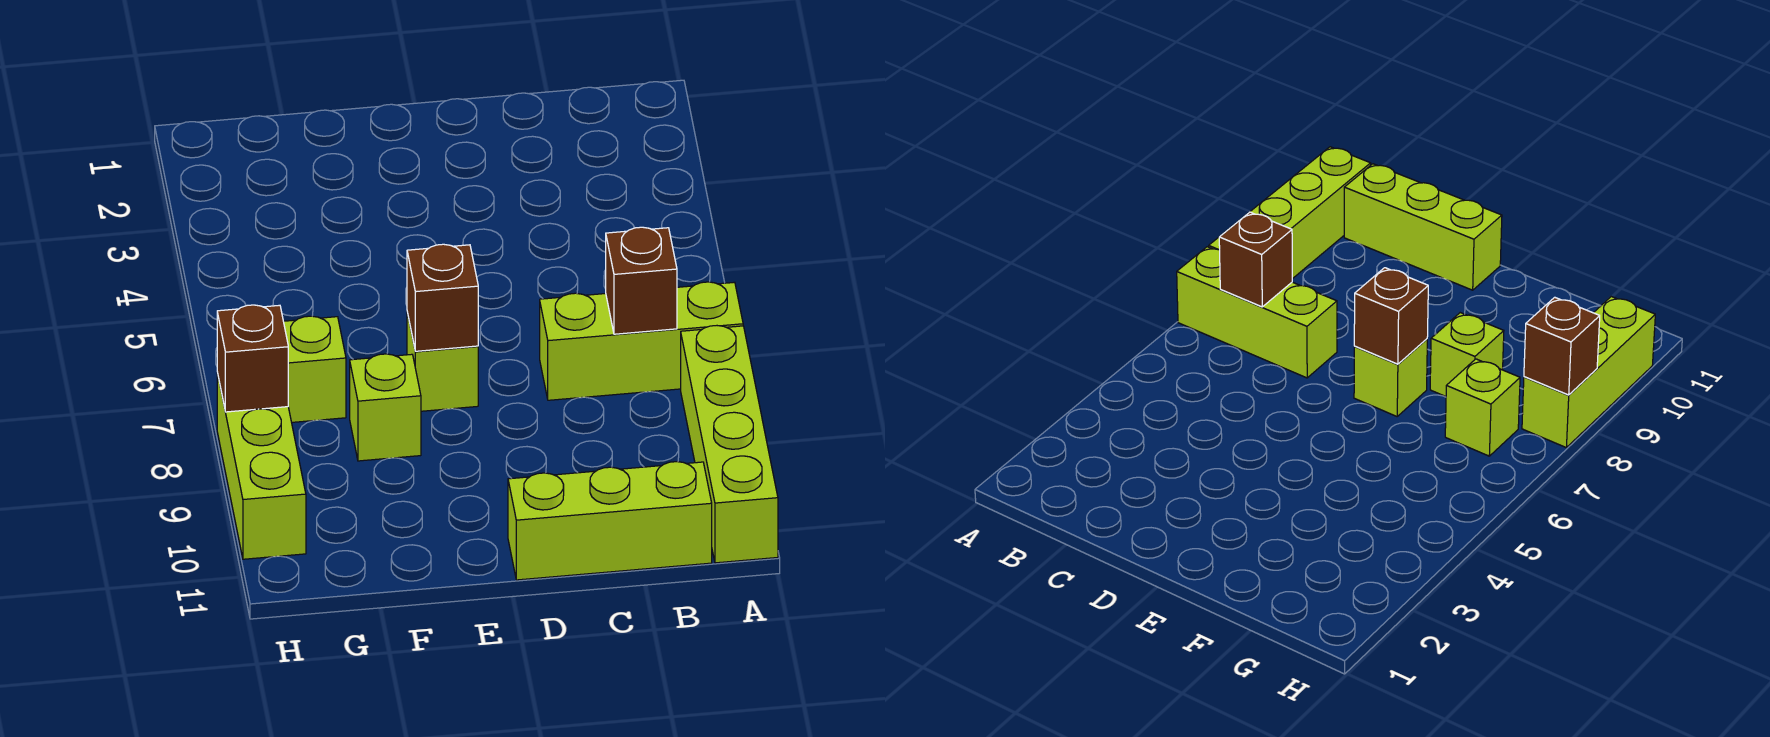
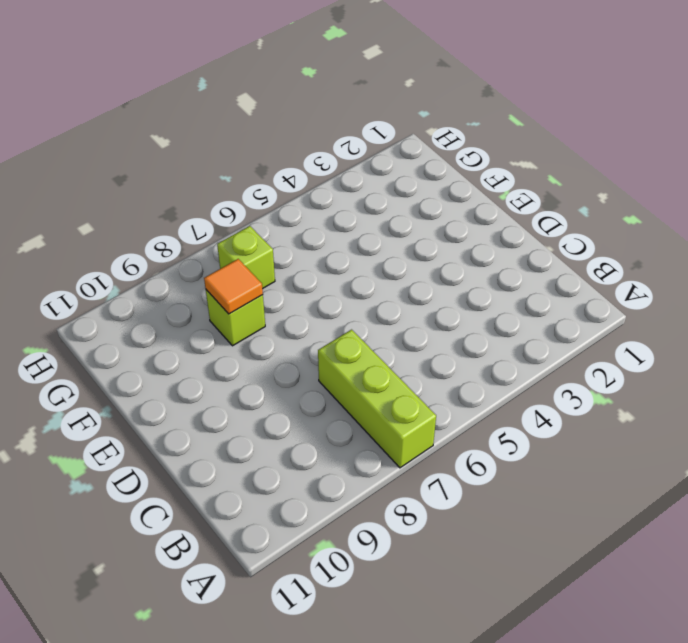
orange tile F8 level 2 -> none
none -> lime brick A8:A11 level 1
none -> lime brick B11:D11 level 1

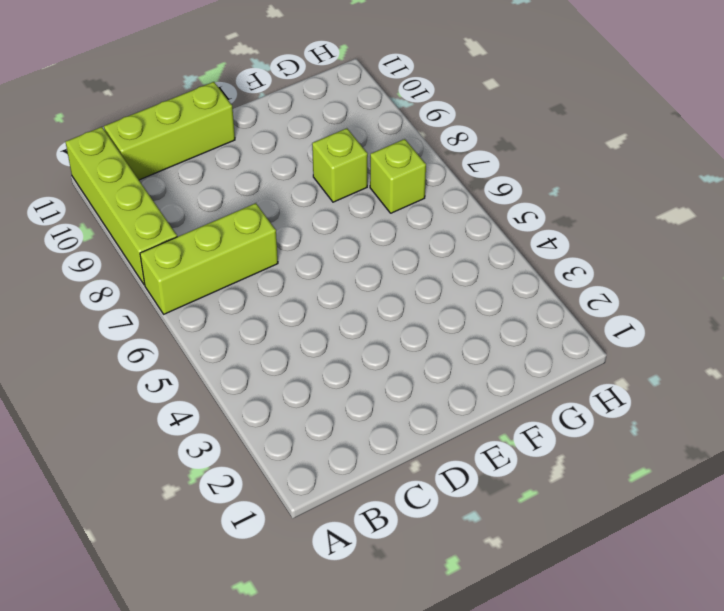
none -> lime brick E7 level 1
none -> lime brick H8:H10 level 1

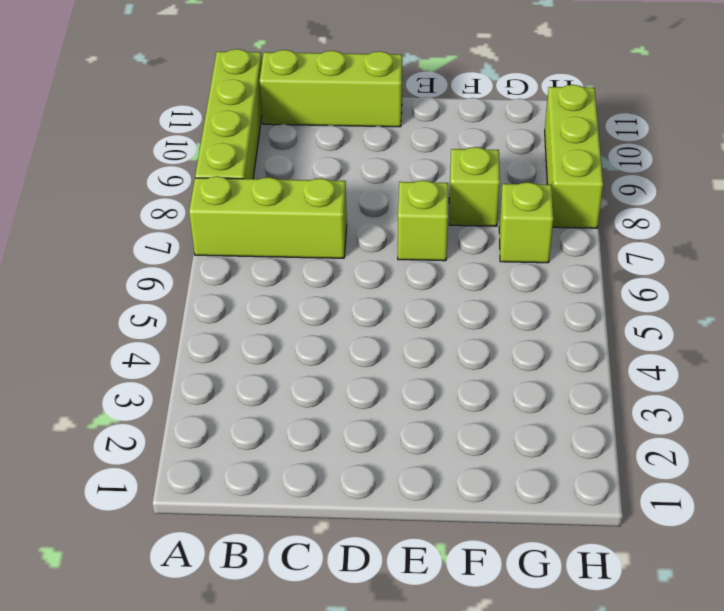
none -> brown brick B7 level 2
none -> brown brick E7 level 2

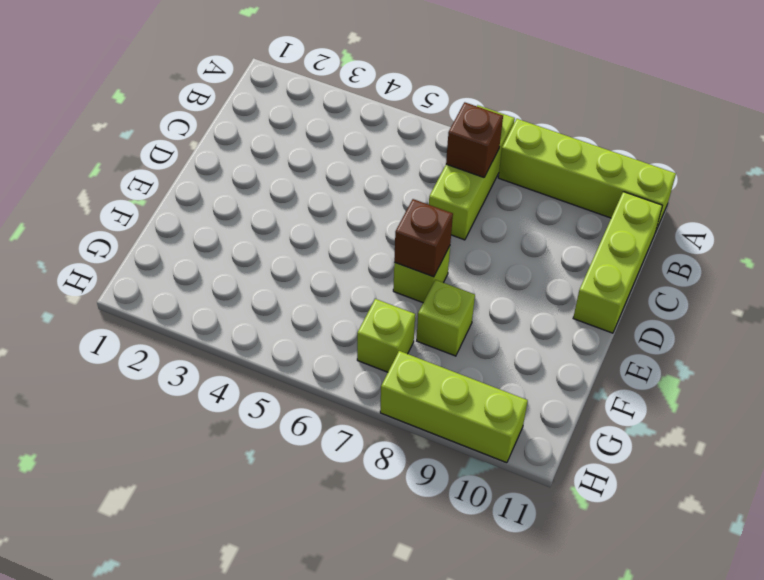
none -> brown brick H8 level 2

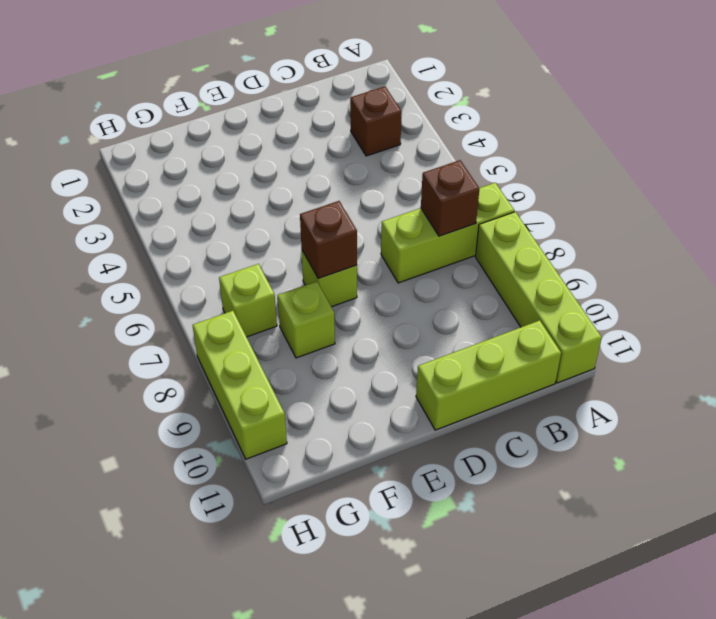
brown brick B3 level 1 -> brown brick H8 level 2

